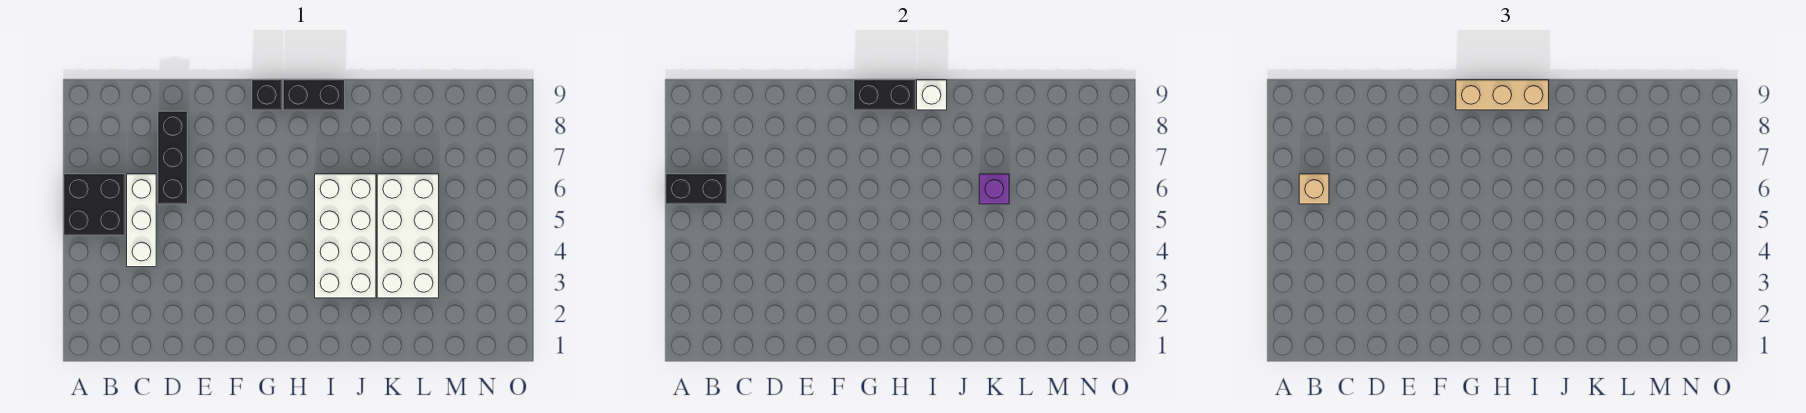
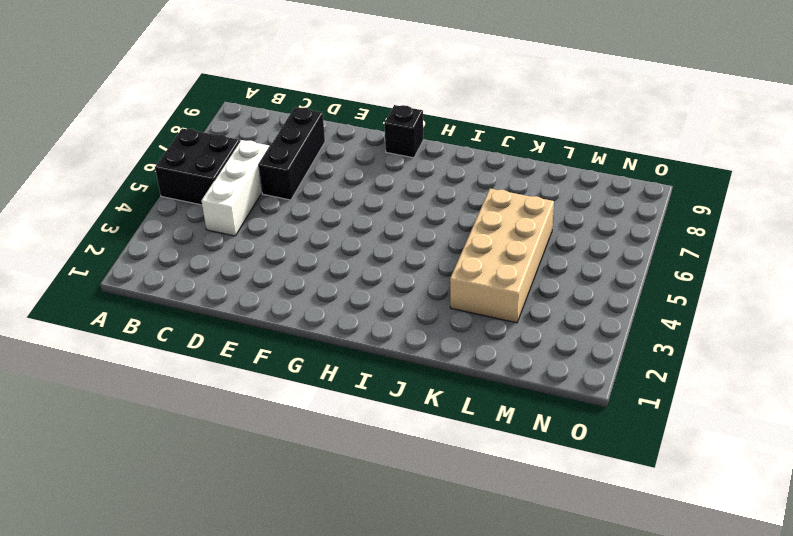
tan brick K3:L6 level 1 -> white brick K3:L6 level 1
none -> black brick H9:I9 level 1
none -> white brick I3:J6 level 1
none -> black brick A6:B6 level 2

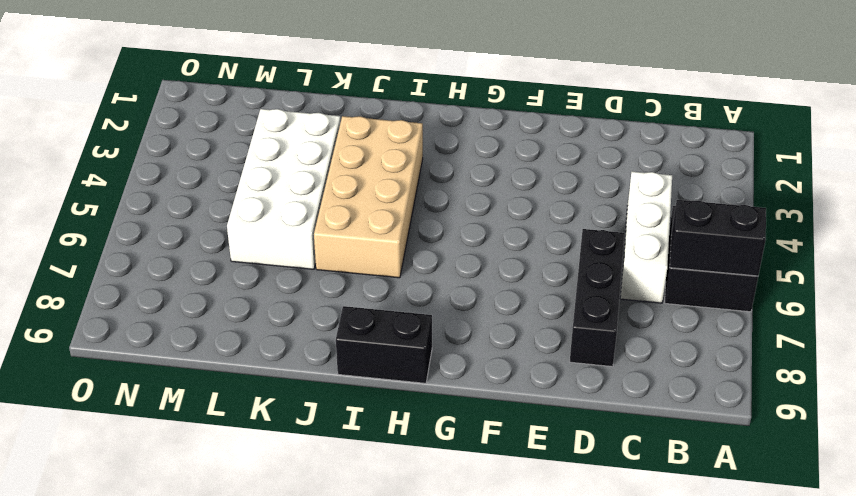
tan brick I3:J6 level 1 -> white brick I3:J6 level 1
none -> black brick G9 level 1
none -> black brick G9:H9 level 2
none -> white brick I9 level 2

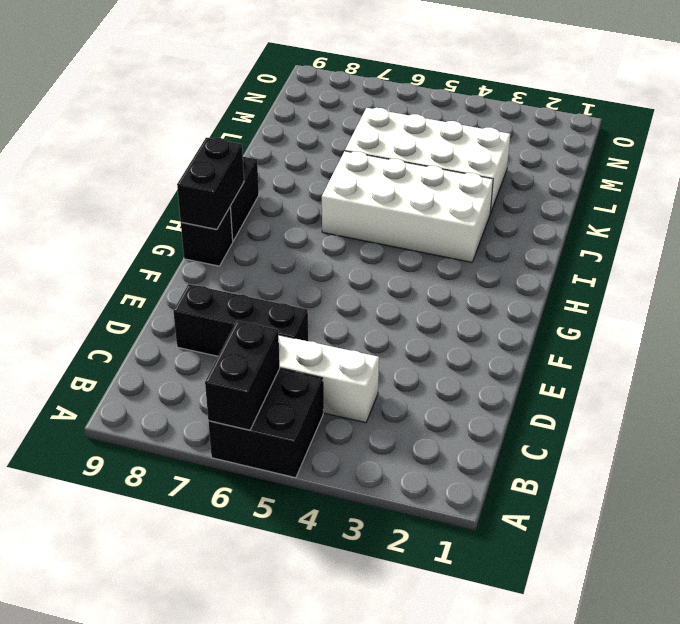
none -> white brick I9 level 2
none -> purple brick K6 level 2
none -> tan brick B6 level 3

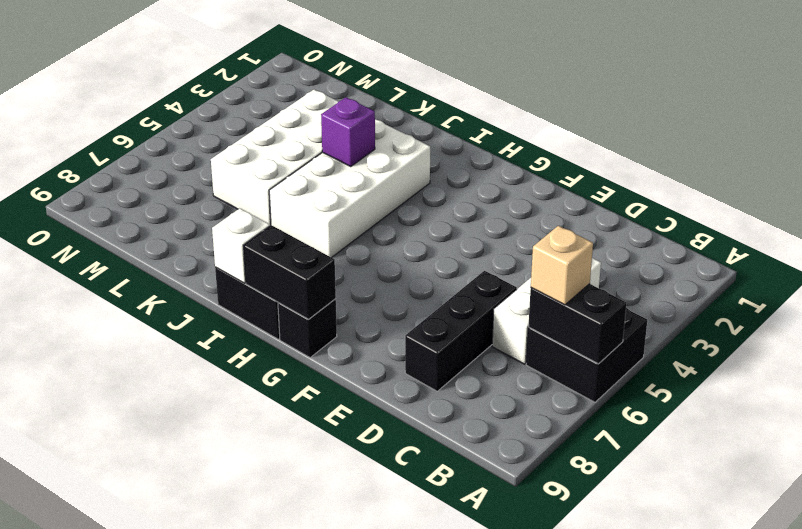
purple brick J4 level 2 -> purple brick K6 level 2
none -> tan brick G9:I9 level 3

